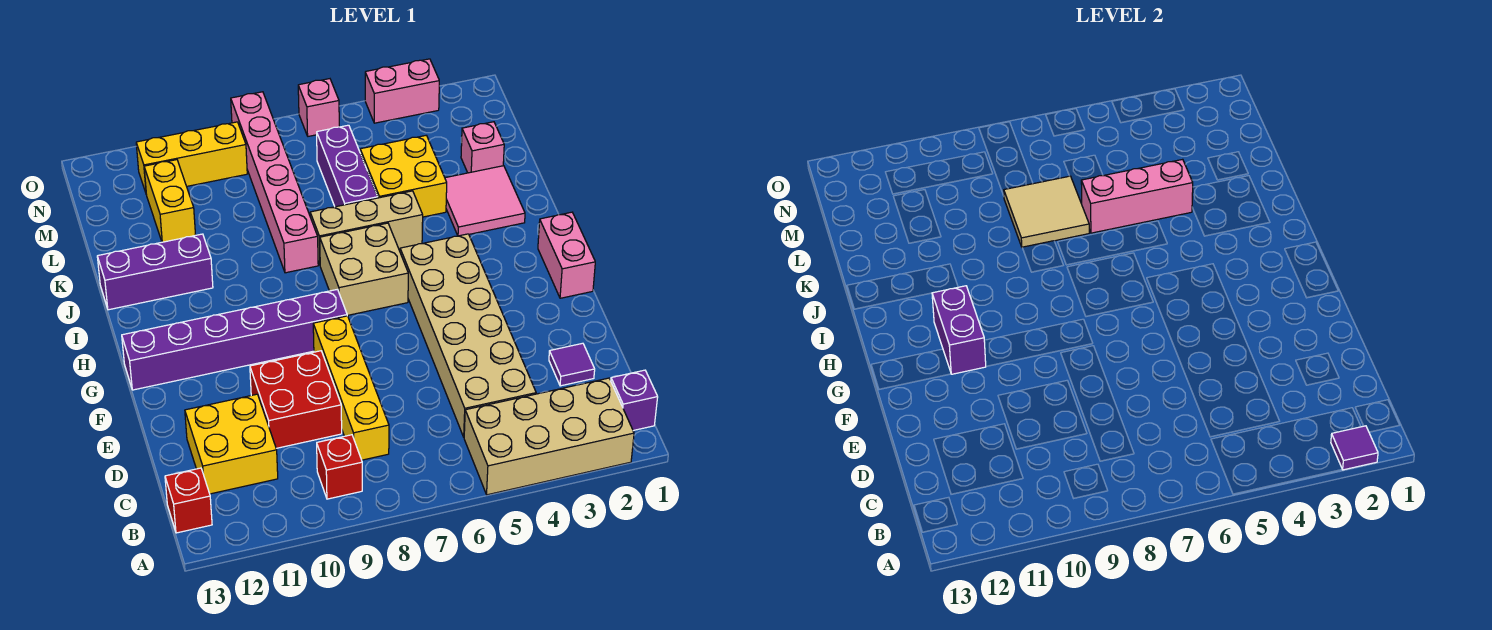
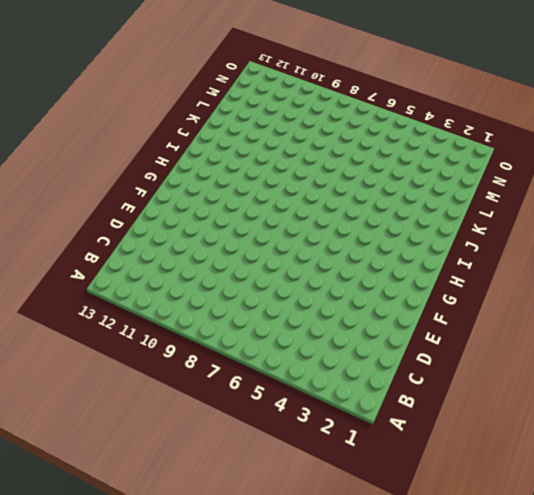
none -> tan brick A2:B5 level 1
none -> purple brick B1 level 1
none -> red brick B9 level 1

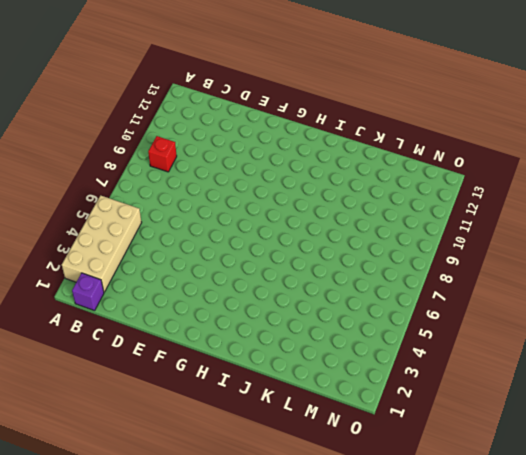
none -> red brick B13 level 1
none -> tan brick C4:H5 level 1
none -> yellow brick C8:F8 level 1

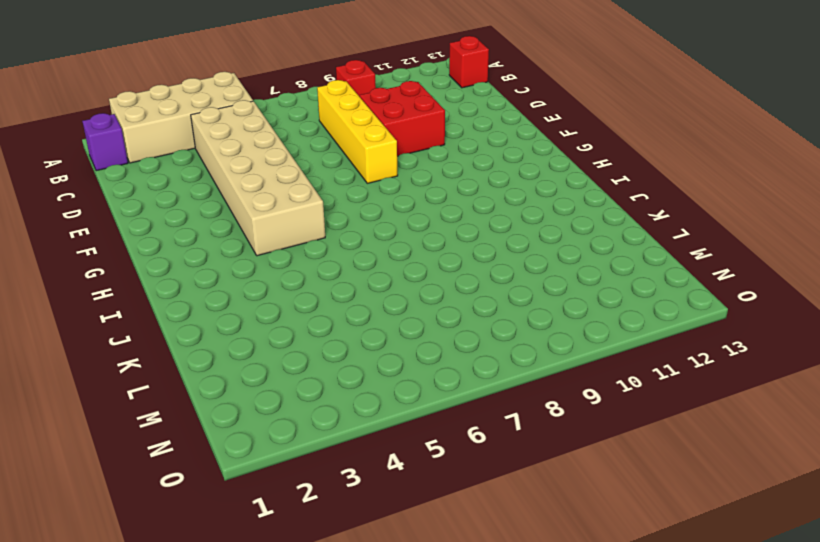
none -> yellow brick C11:D12 level 1
none -> purple tile D2 level 1
none -> pink brick G1:H1 level 1

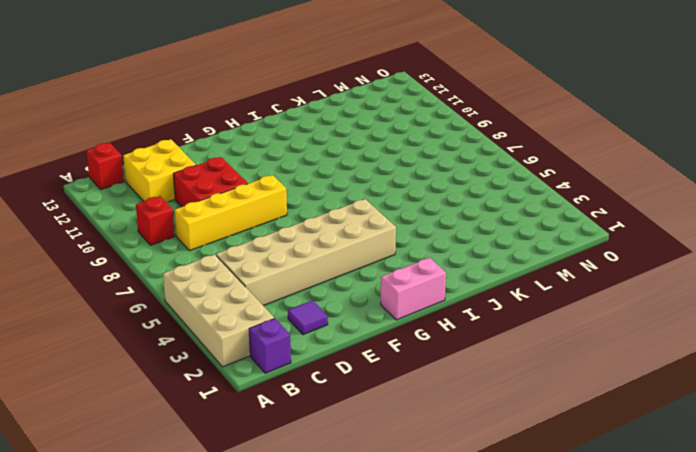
none -> purple brick G8:G13 level 1
none -> tan brick H6:I7 level 1
none -> pink tile J2:K3 level 1

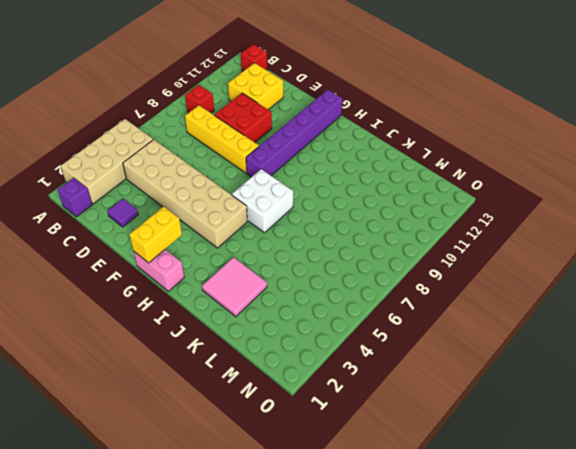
yellow brick G1:G2 level 2 -> yellow brick L11:M11 level 1
white brick H6:I7 level 1 -> tan brick H6:I7 level 1
none -> tan brick J5:J7 level 1
none -> pink brick J8:O8 level 1
none -> purple brick J11:J13 level 1

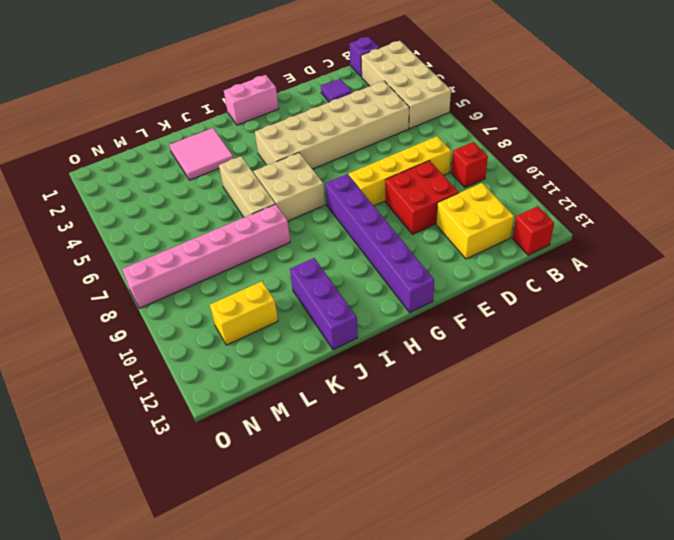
none -> yellow brick K4:L5 level 1
none -> purple brick K6:M6 level 1
none -> pink brick L2 level 1

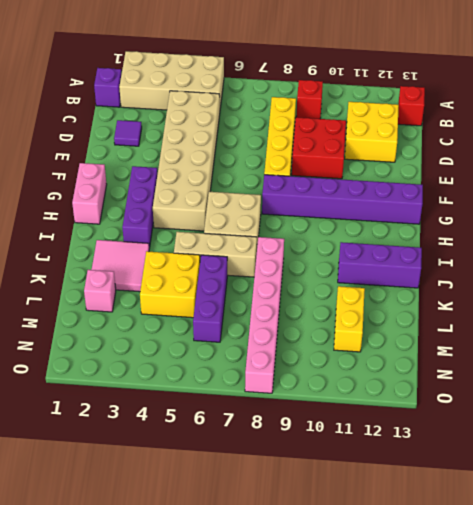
purple brick G3:I3 level 1 -> none
none -> yellow brick N9:N11 level 1
none -> pink brick O3:O4 level 1
none -> pink brick O6 level 1

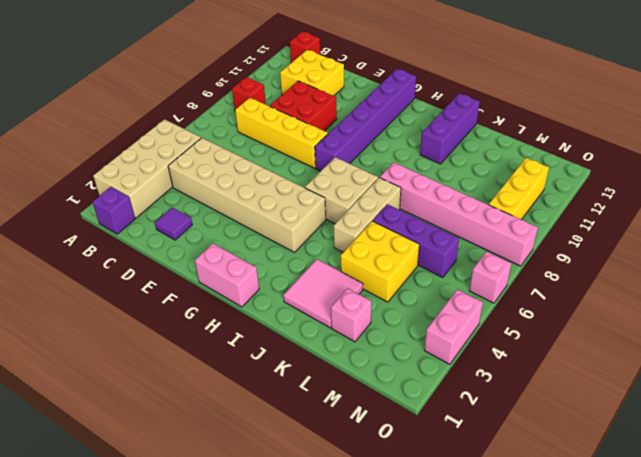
none -> yellow brick L11:M11 level 1
none -> purple tile A2 level 2
none -> purple brick G11:H11 level 2

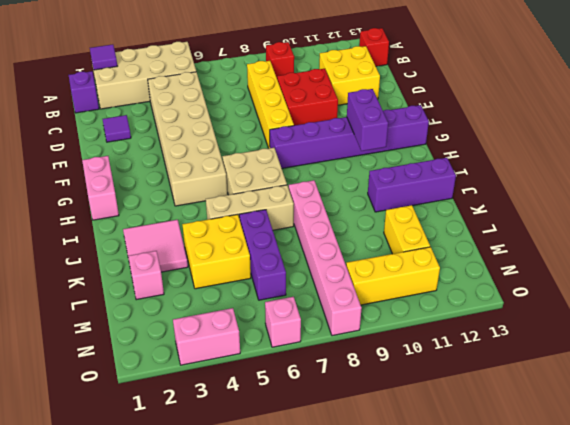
none -> pink brick K4:K6 level 2
none -> tan tile K7:L8 level 2

